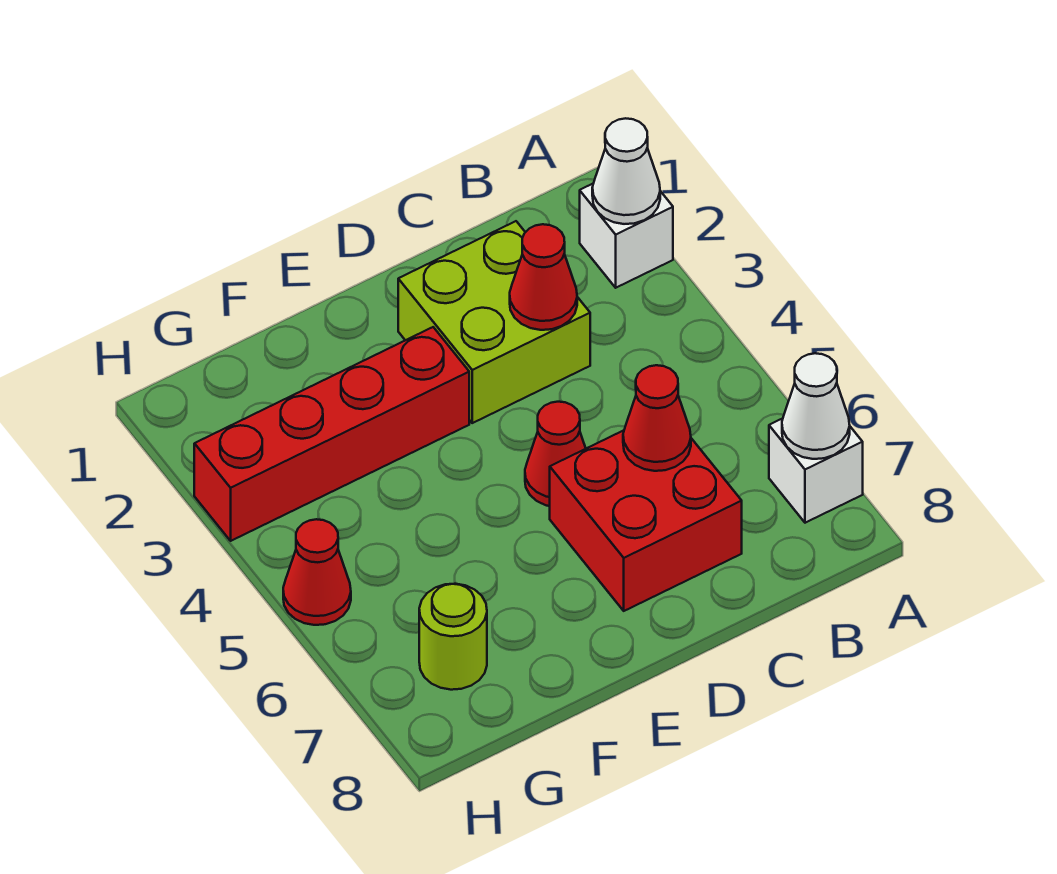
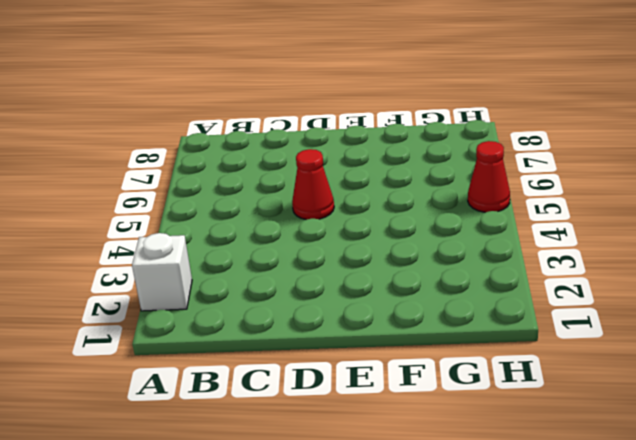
none -> white brick A7 level 1
none -> lime brick C2:D3 level 1
none -> red brick C6:D7 level 1

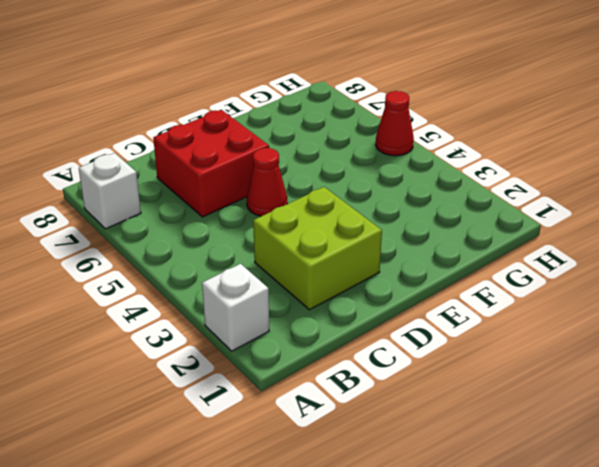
none -> red brick E3:H3 level 1
none -> lime round brick G7 level 1
none -> white cone A2 level 2

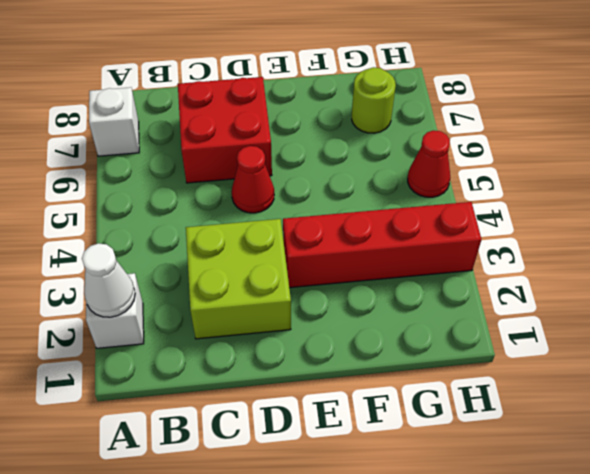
none -> white cone A7 level 2
none -> red cone C3 level 2
none -> red cone C6 level 2

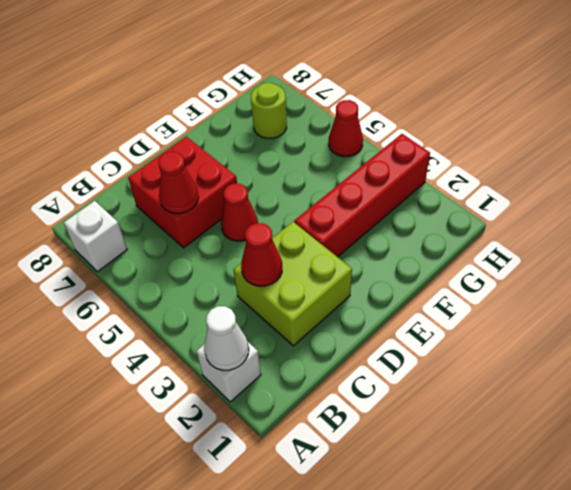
none -> white cone A7 level 2

